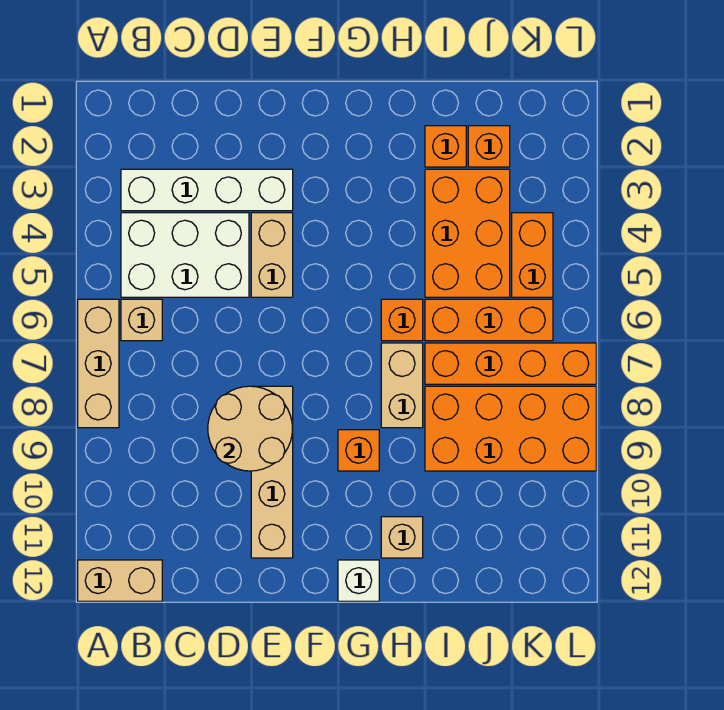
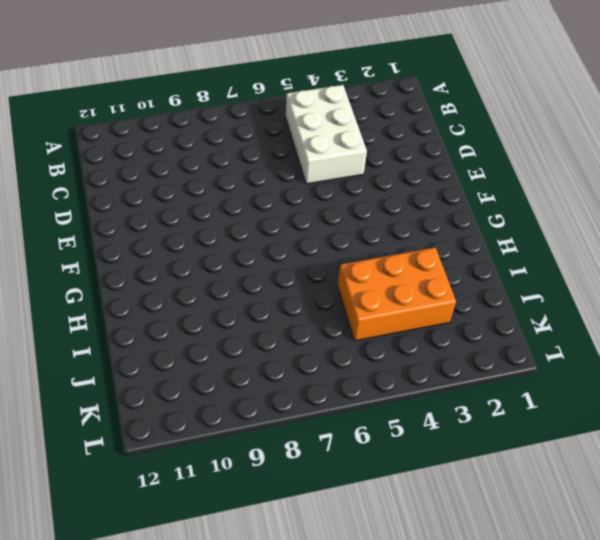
none -> tan brick A6:A8 level 1
none -> tan brick A12:B12 level 1
none -> white brick B3:E3 level 1

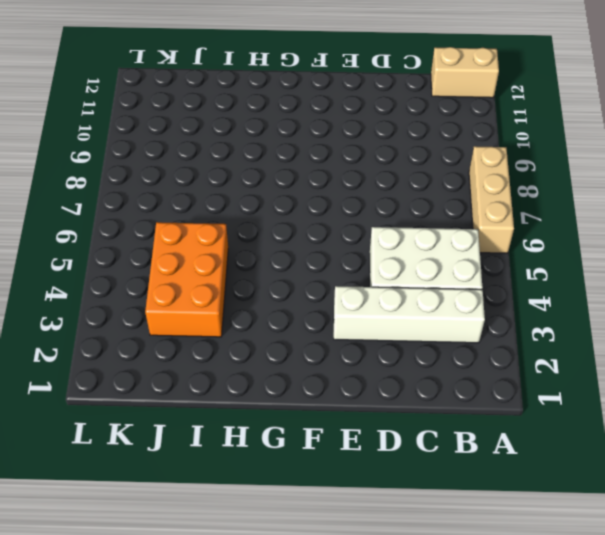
none -> tan brick B6 level 1
none -> tan brick E4:E5 level 1
none -> tan brick E8:E11 level 1

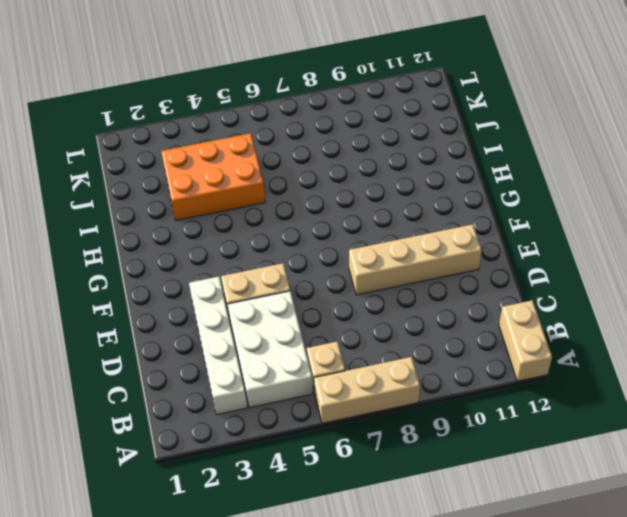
none -> orange brick G9 level 1
none -> white brick G12 level 1
none -> orange brick H6 level 1

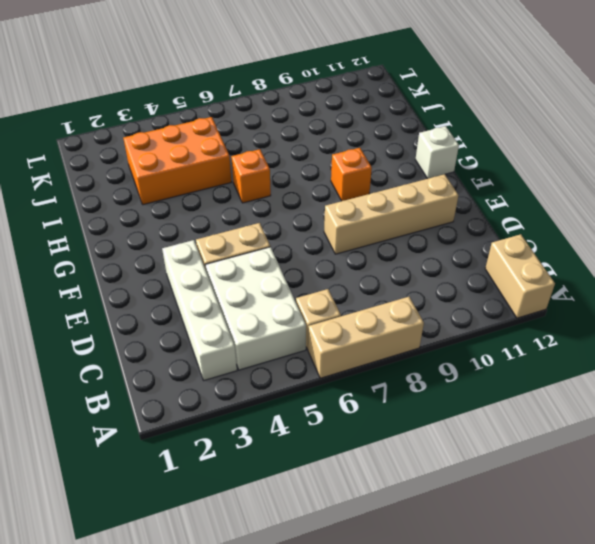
none -> tan brick H7:H8 level 1
none -> tan brick H11 level 1
none -> orange brick I2 level 1

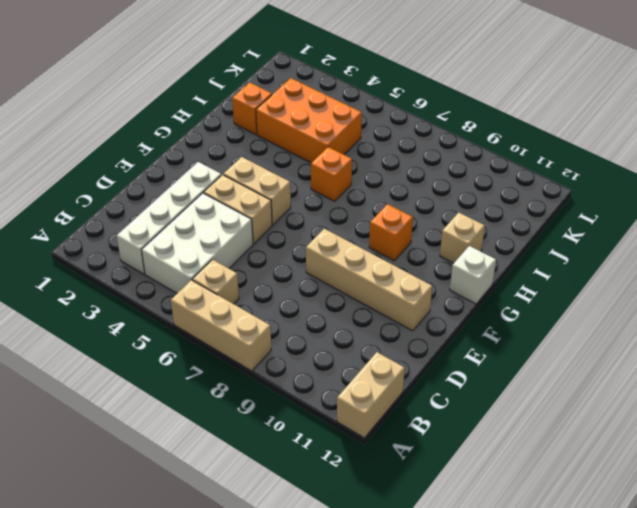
tan brick F4:F5 level 1 -> tan brick H7:H8 level 1
none -> orange brick I6:K6 level 1
none -> orange brick I7:L7 level 1
none -> orange brick I8:L9 level 1

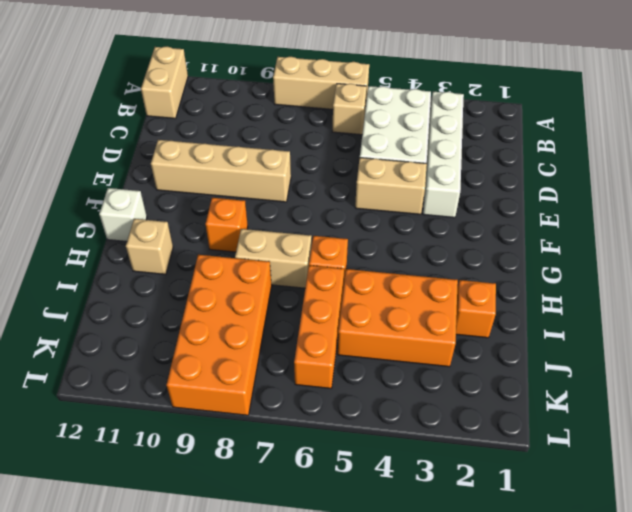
none -> orange brick I7:L7 level 1
none -> orange brick J2 level 1
none -> orange brick K4:K5 level 1

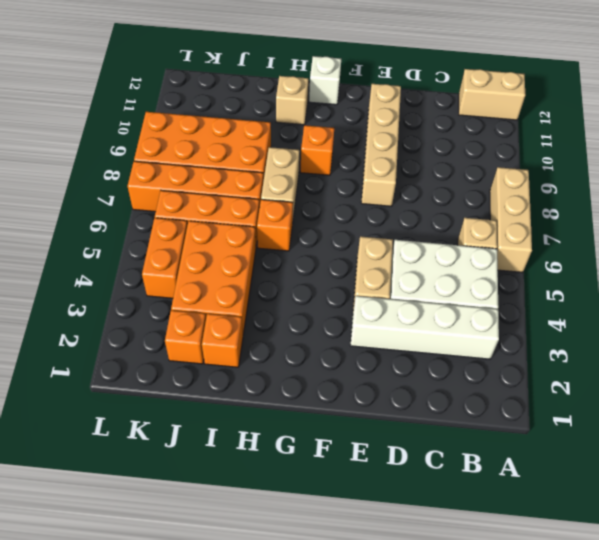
none -> tan round brick D8:E9 level 2

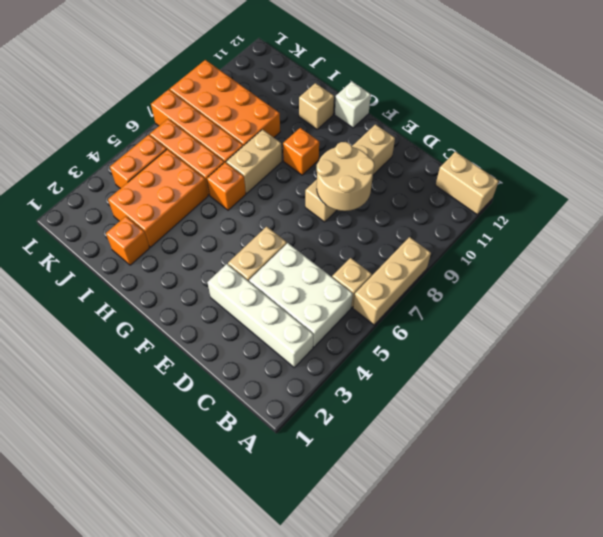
none -> orange brick J2 level 1

